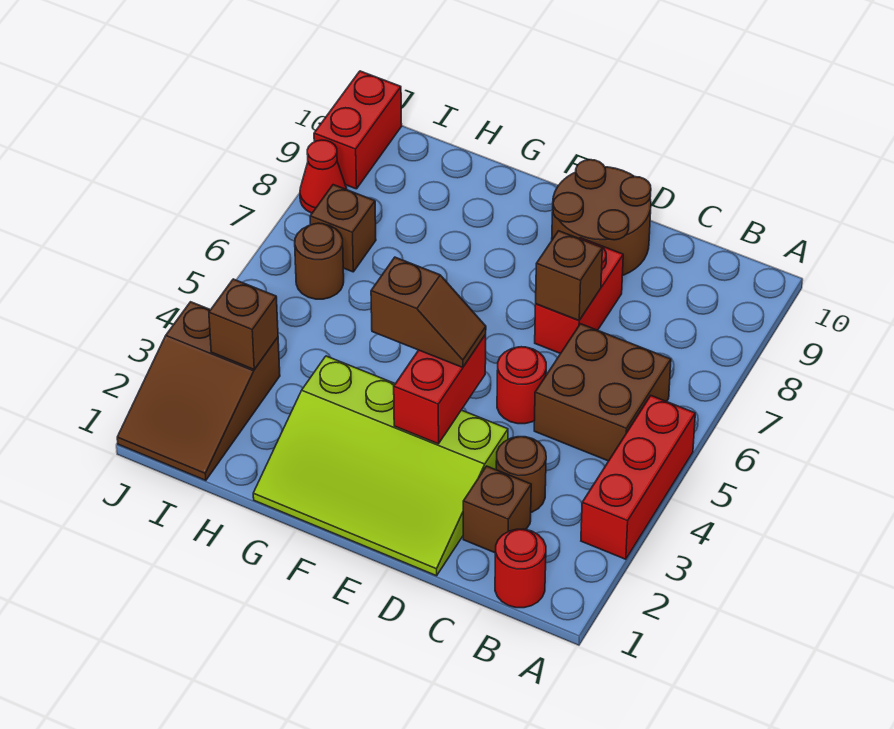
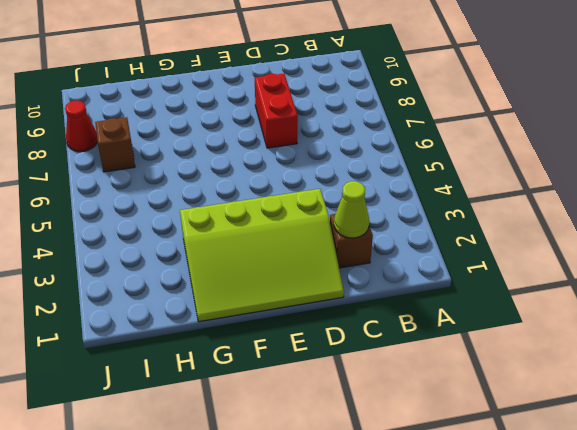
lime cone C2 level 2 -> none
none -> red brick A3:A5 level 1
none -> red round brick B1 level 1
none -> brown brick B5:C6 level 1

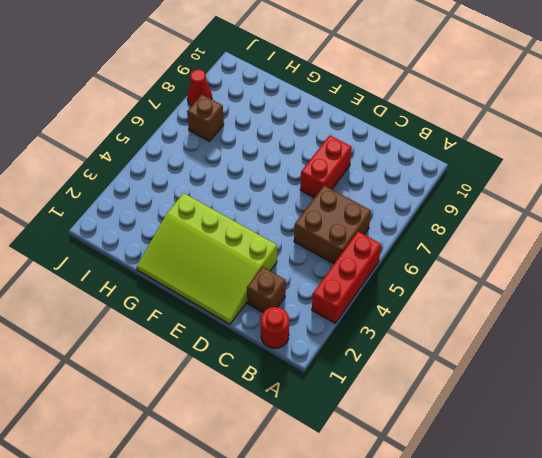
none -> brown round brick C3 level 1
none -> red round brick D5 level 1
none -> brown round brick D9:E10 level 1

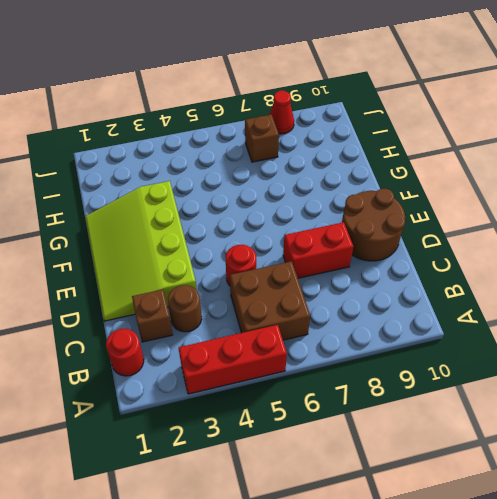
none -> brown slope I1:J3 level 1 top 3
none -> brown round brick I6 level 1
none -> red brick J9:J10 level 1

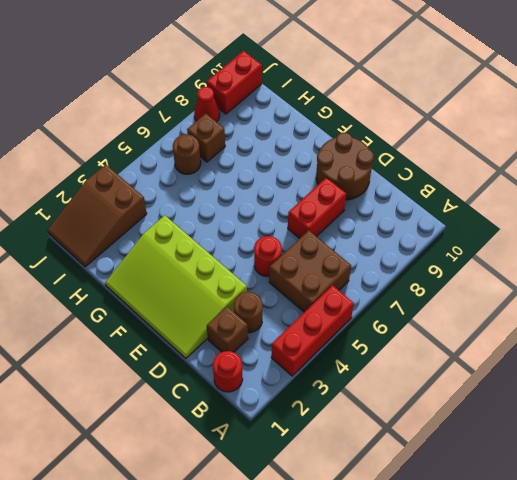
none -> brown brick D7 level 2
none -> red brick E3:E4 level 2
none -> brown brick I3 level 2

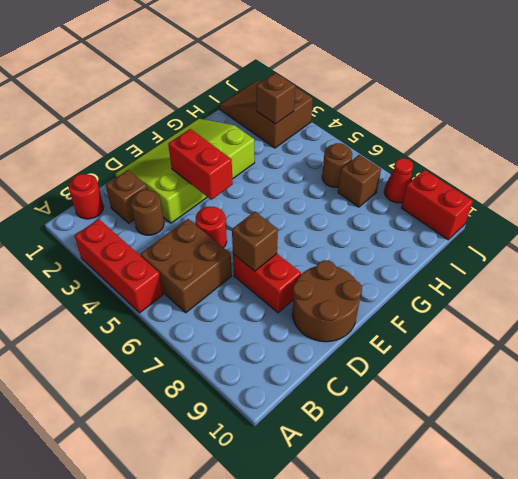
none -> brown slope E4:F4 level 3 top F

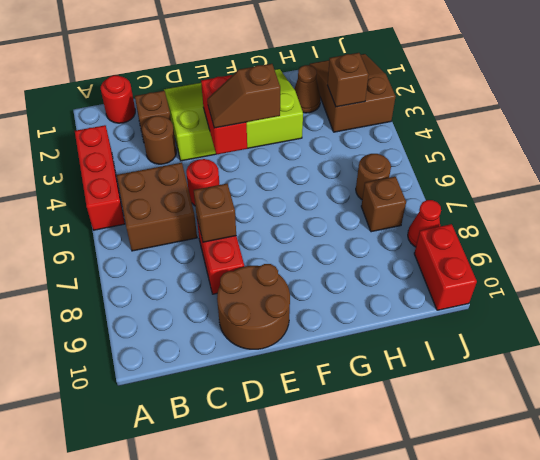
brown cone H2 level 1 -> none

